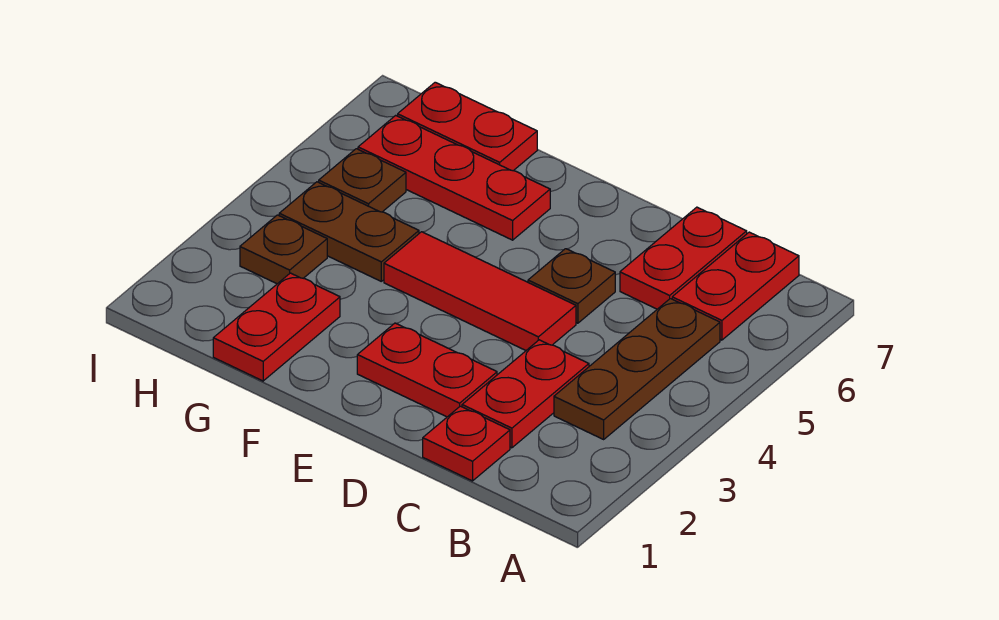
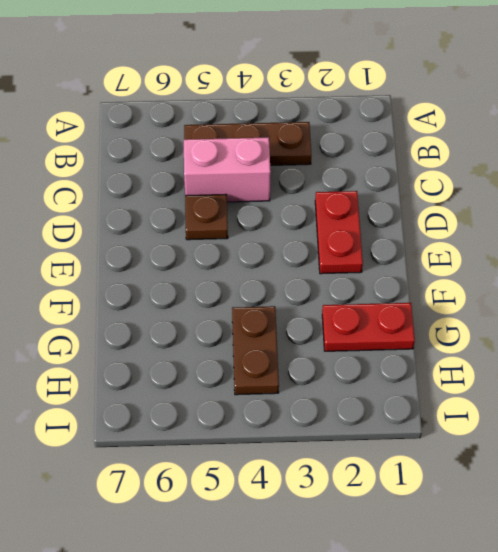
pink brick C4:C5 level 1 -> none
none -> red plate B6:B7 level 1
none -> red plate C1 level 1
none -> red plate C2:C3 level 1

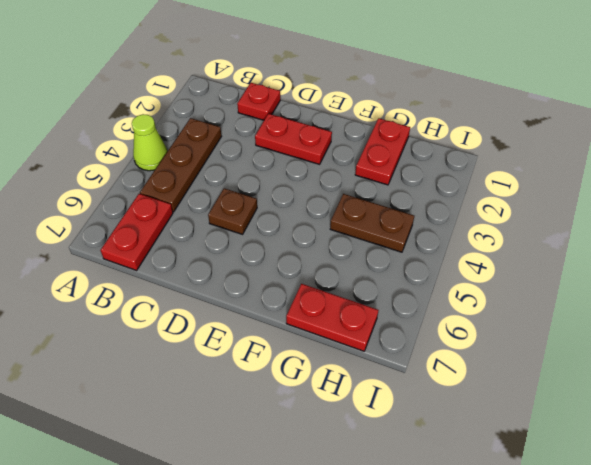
lime cone A4 level 1 -> none
none -> red plate C2:C3 level 1
none -> red plate C6:C7 level 1
none -> red tile D4:F4 level 1

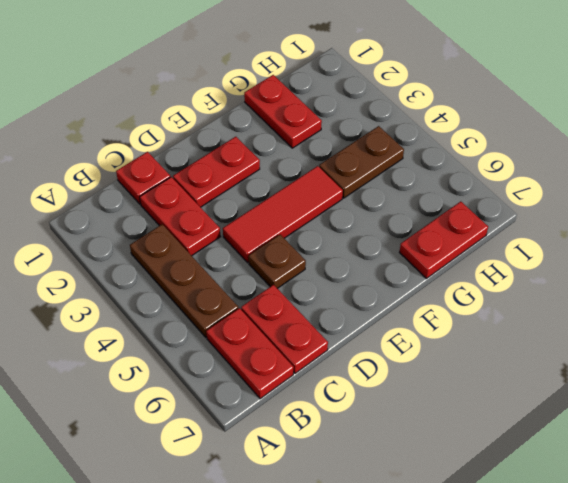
none -> red plate F6:H6 level 1
none -> brown plate H3 level 1
none -> brown plate H5 level 1

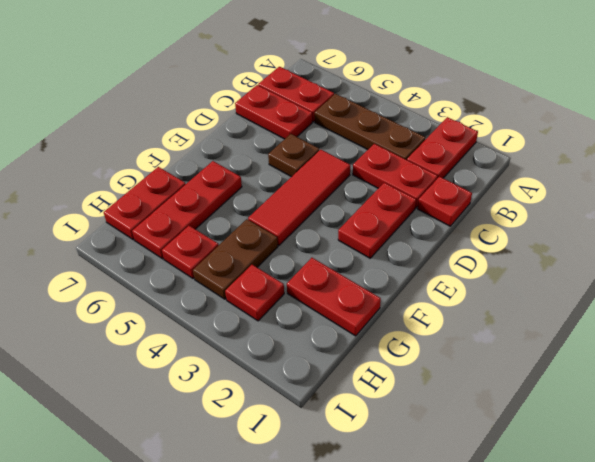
red plate A2:B2 level 1 -> none
red plate H3 level 1 -> brown plate H3 level 1
red plate H5 level 1 -> brown plate H5 level 1

